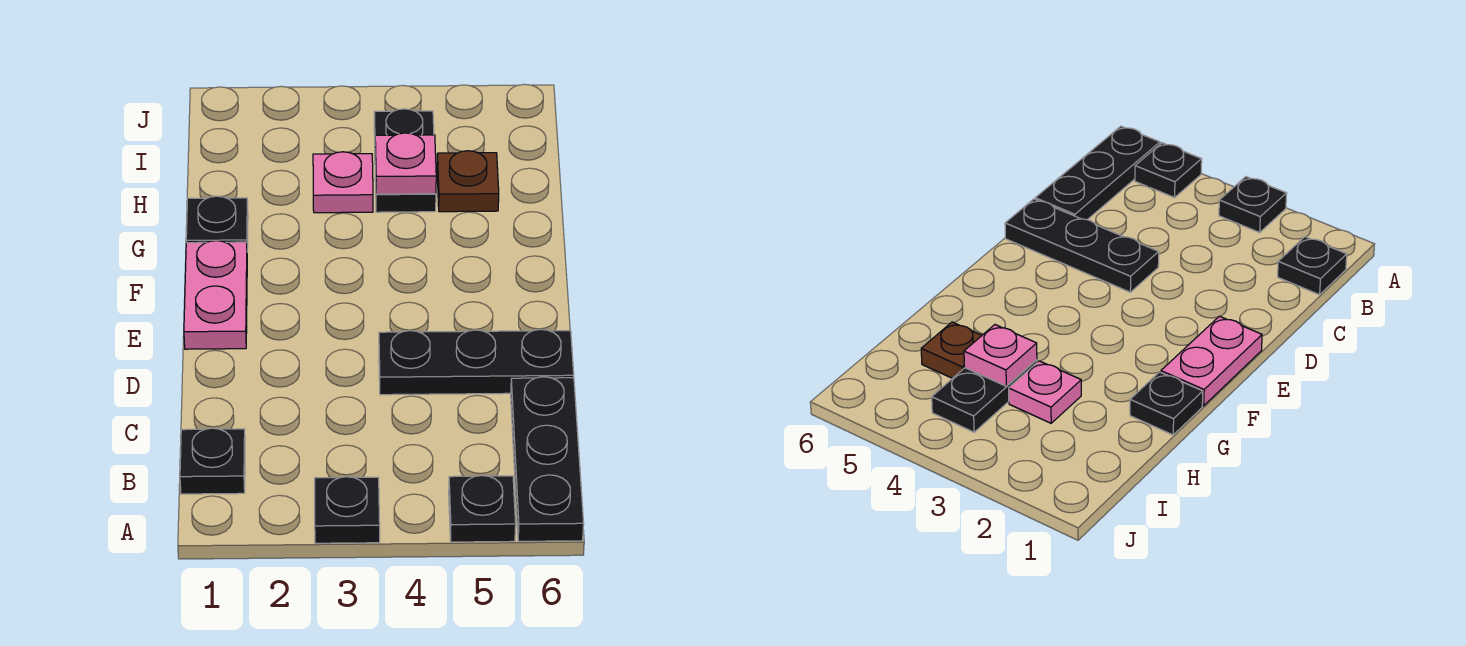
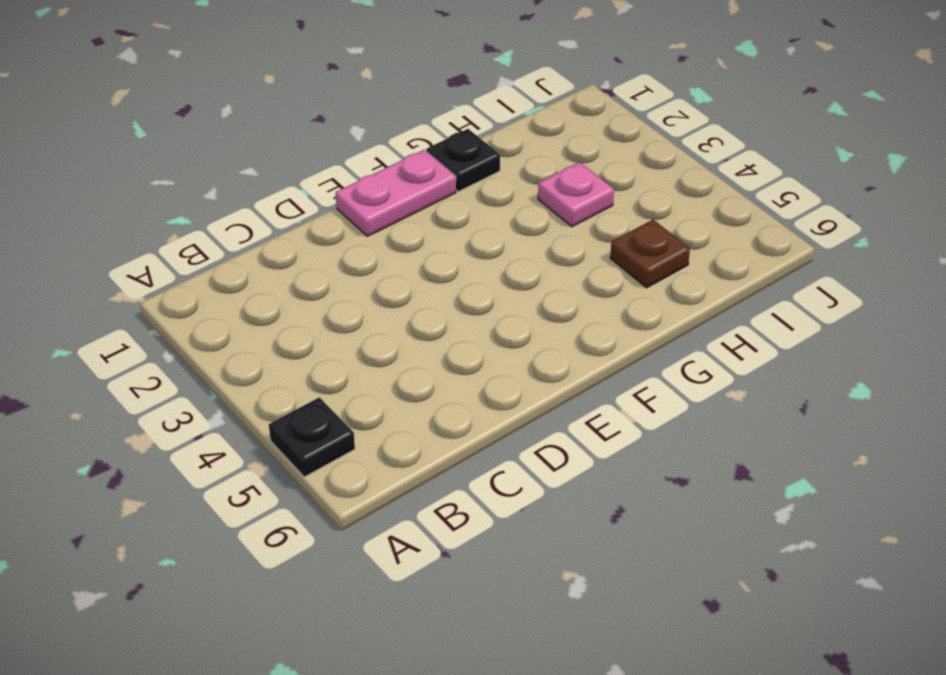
none -> black plate A3 level 1
none -> black plate A6:C6 level 1

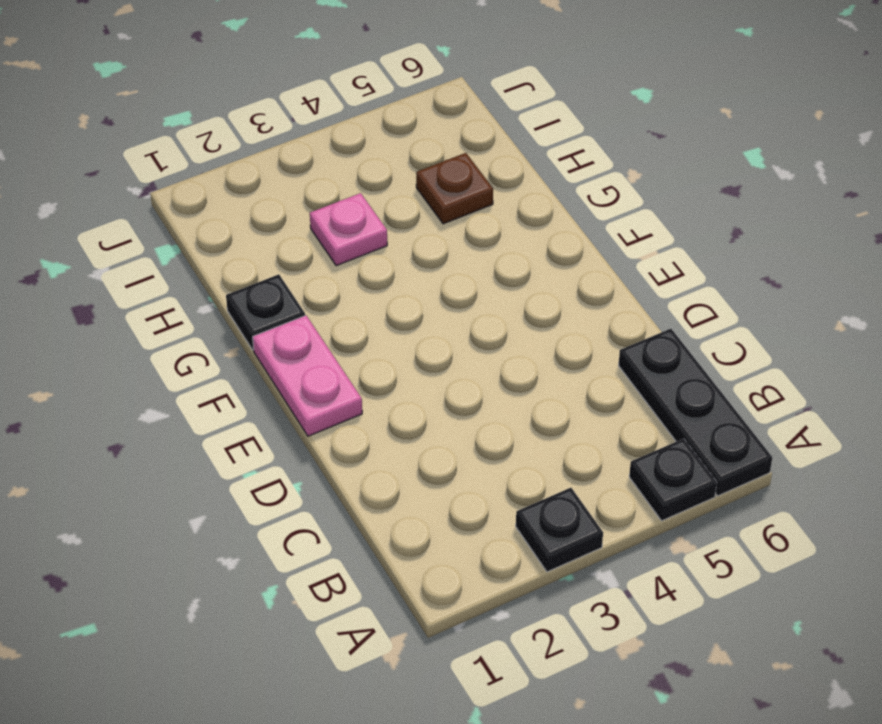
none -> black plate B1 level 1
none -> black plate D4:D6 level 1

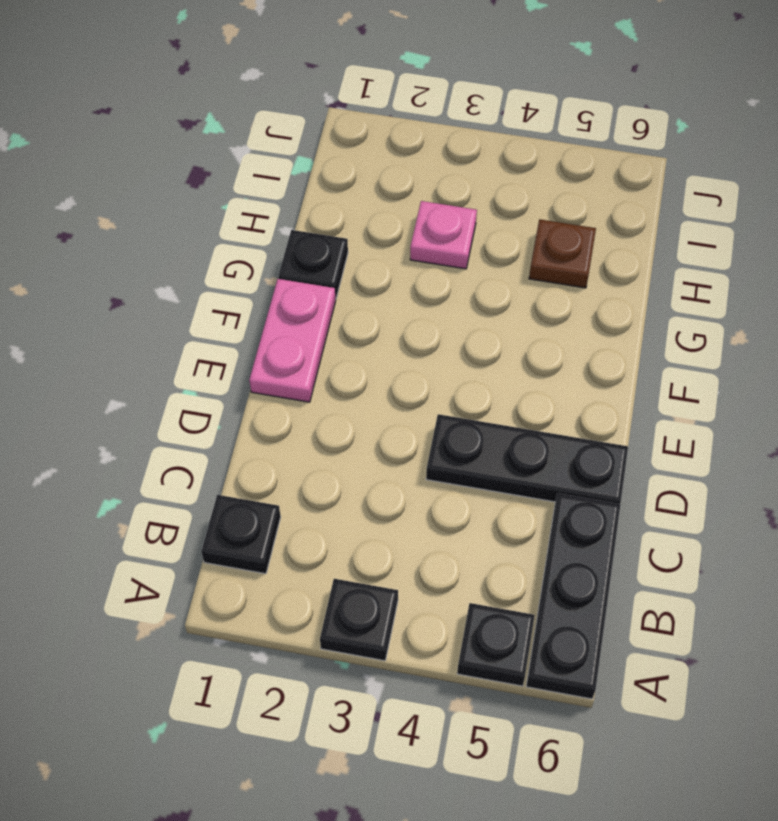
none -> black plate H4:I4 level 1
none -> pink plate H4 level 2

